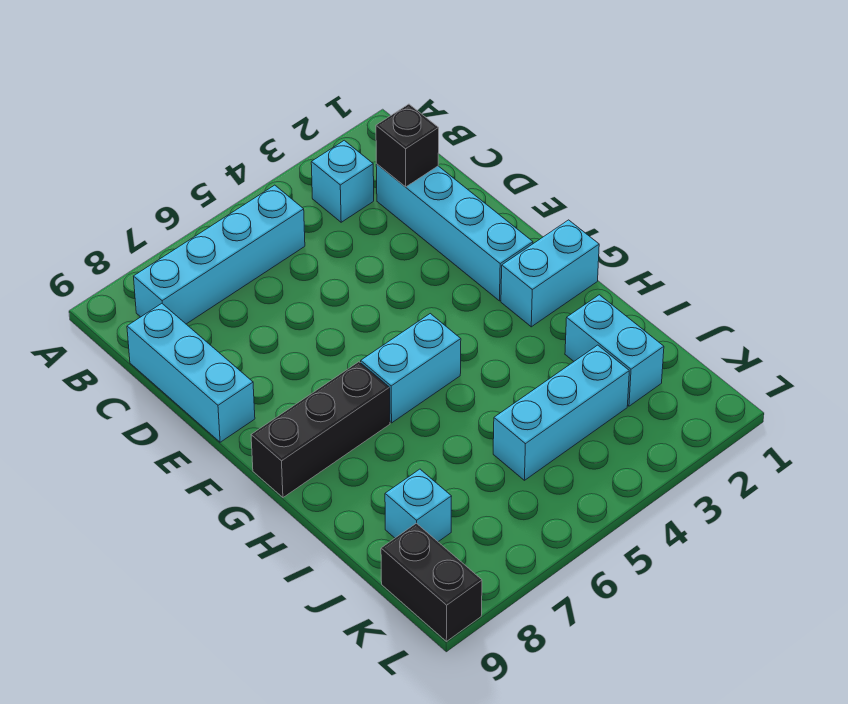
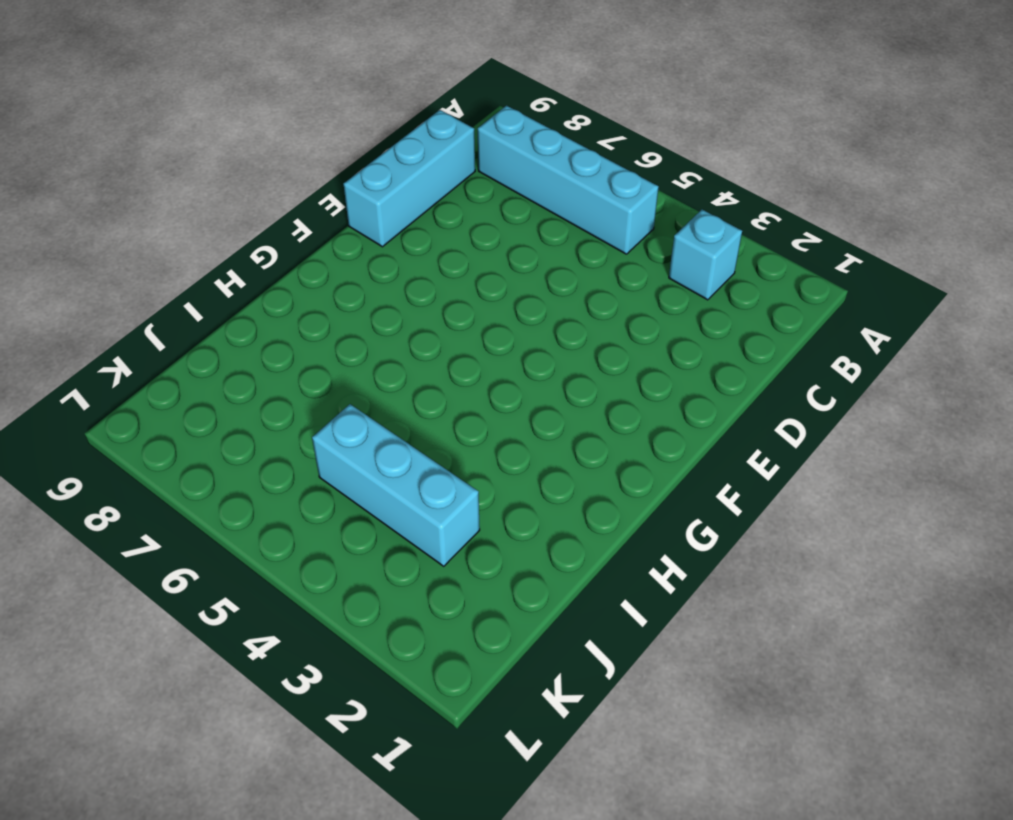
none -> cyan brick C2:F2 level 1
none -> cyan brick G1:G2 level 1
none -> cyan brick G5:G6 level 1

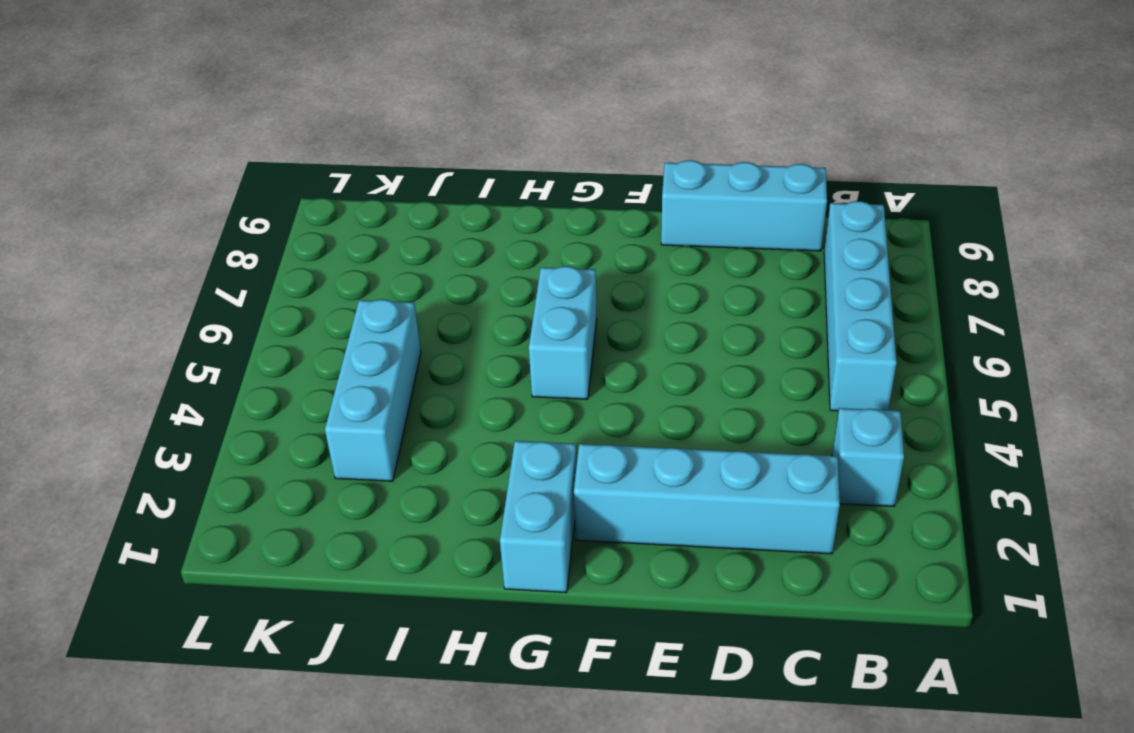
none -> black brick G7:G9 level 1
none -> cyan brick I2:J2 level 1
none -> cyan brick J8 level 1

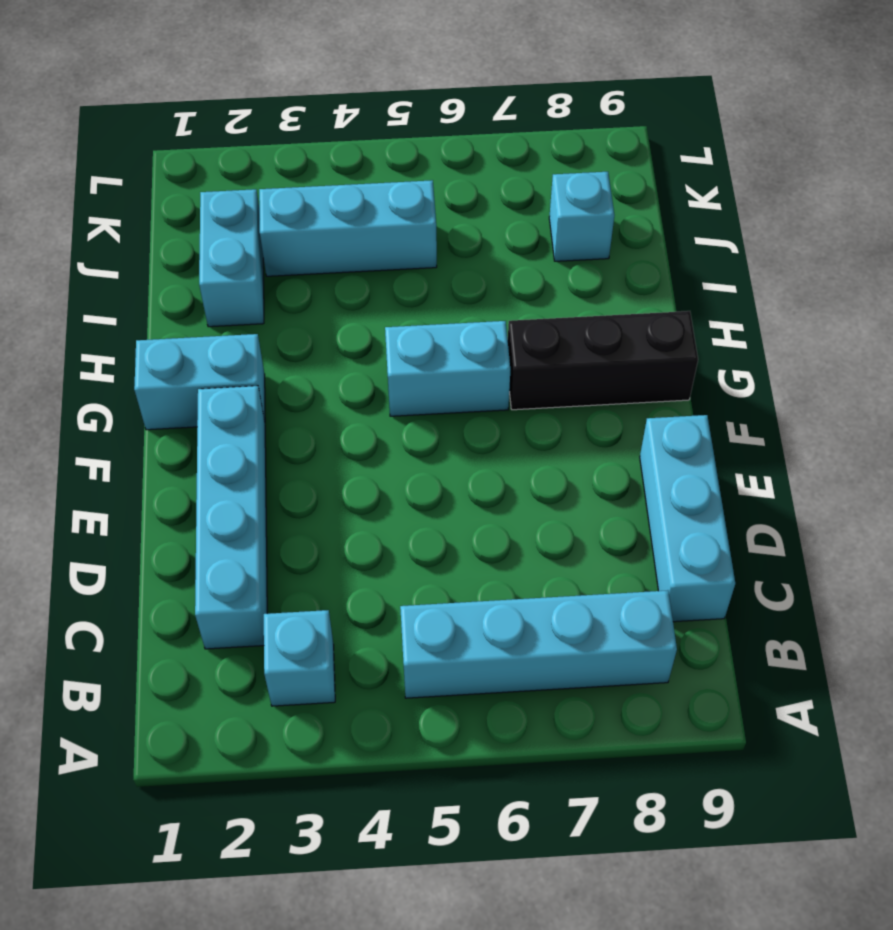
none -> black brick K9:L9 level 1
none -> black brick C2 level 2

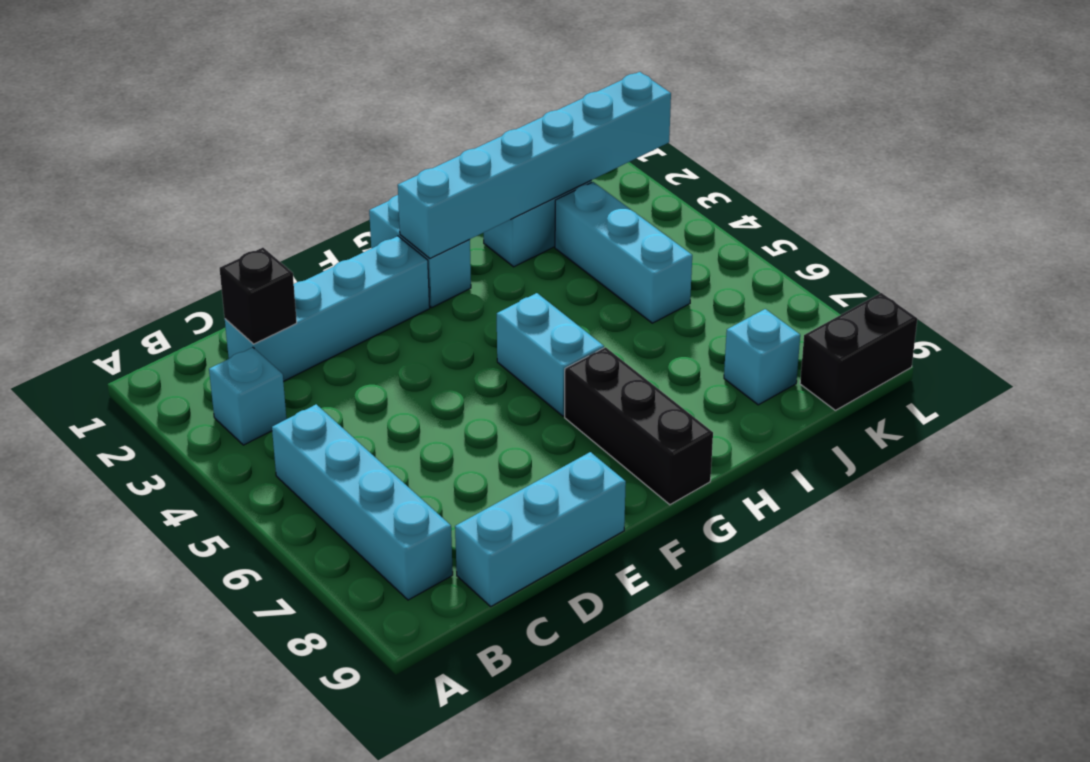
cyan brick G2:L2 level 2 -> none

